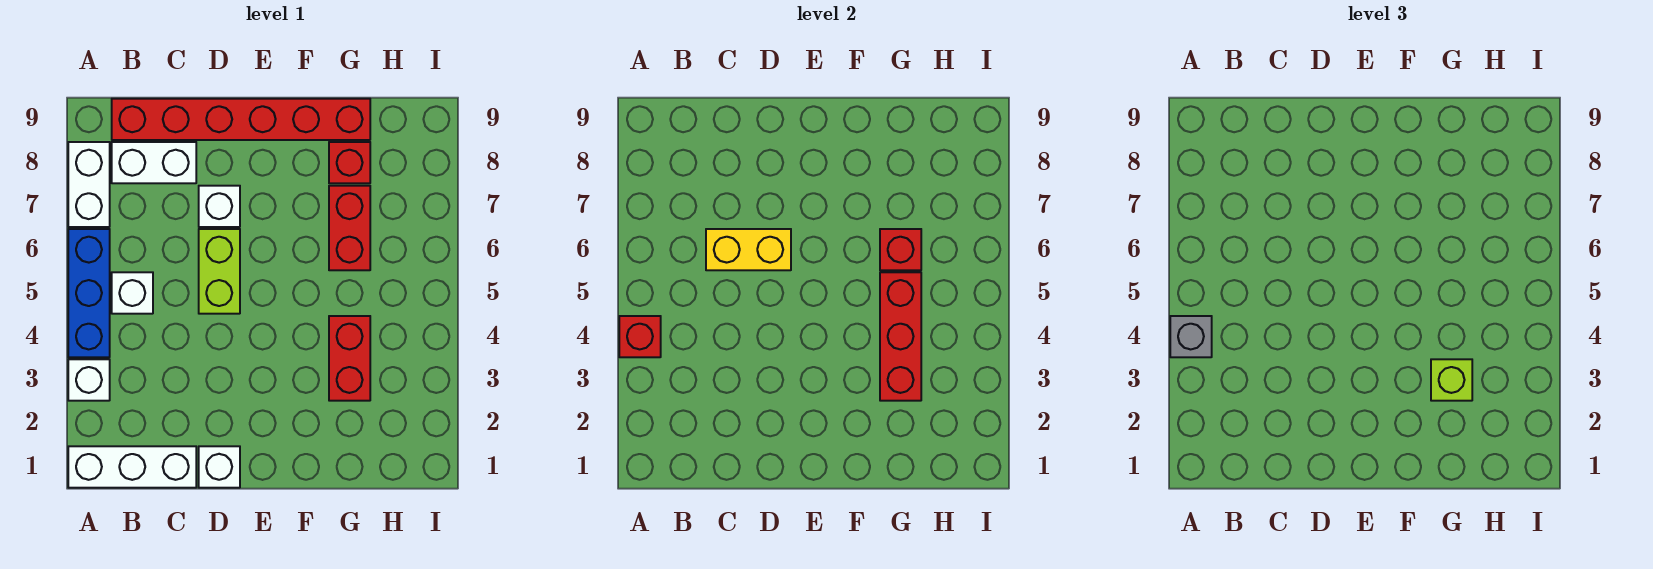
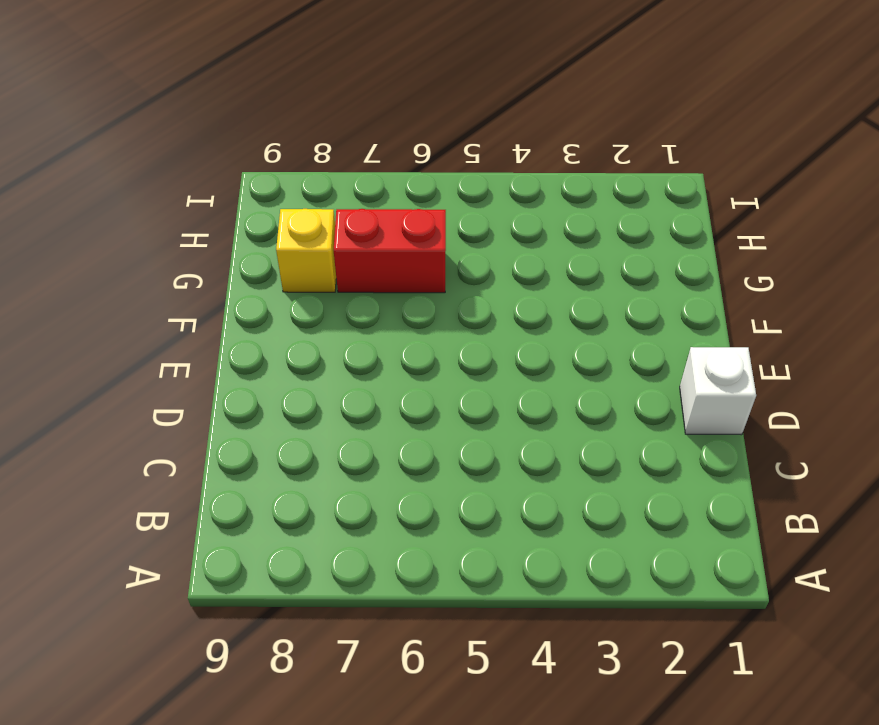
yellow brick G8 level 1 -> red brick G8 level 1
none -> white brick A1:C1 level 1
none -> white brick A3 level 1
none -> blue brick A4:A6 level 1

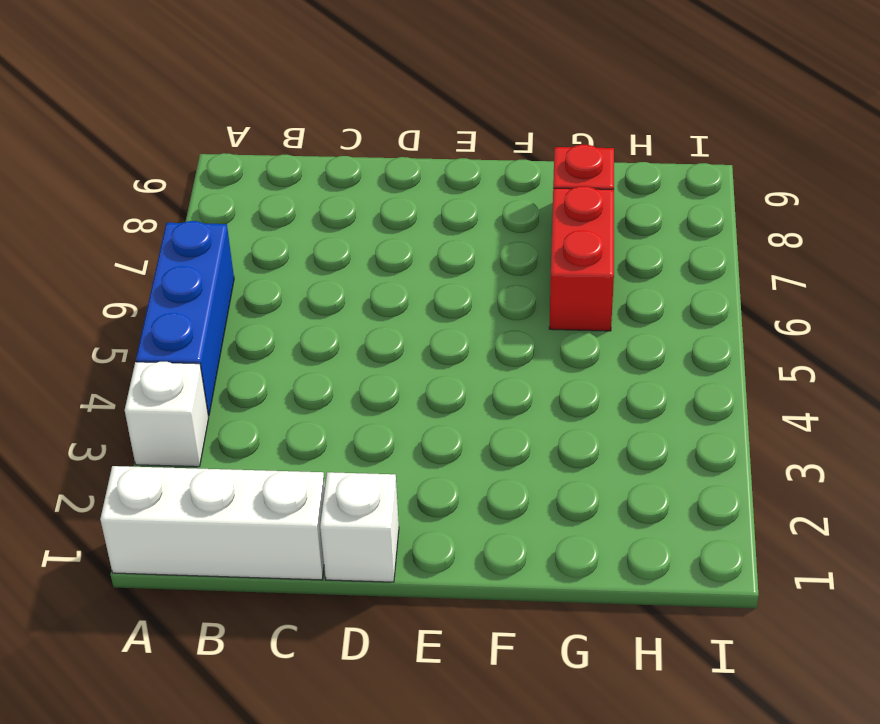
none -> white brick A7:A8 level 1
none -> white brick B5 level 1
none -> white brick B8:C8 level 1

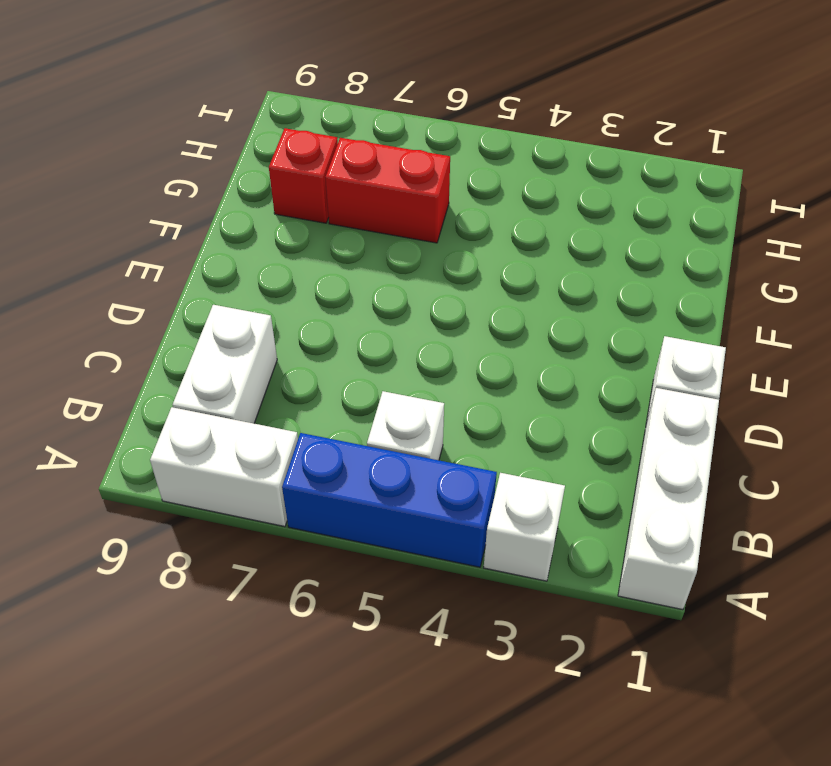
none -> red brick B9:G9 level 1
none -> lime brick D5:D6 level 1
none -> white brick D7 level 1

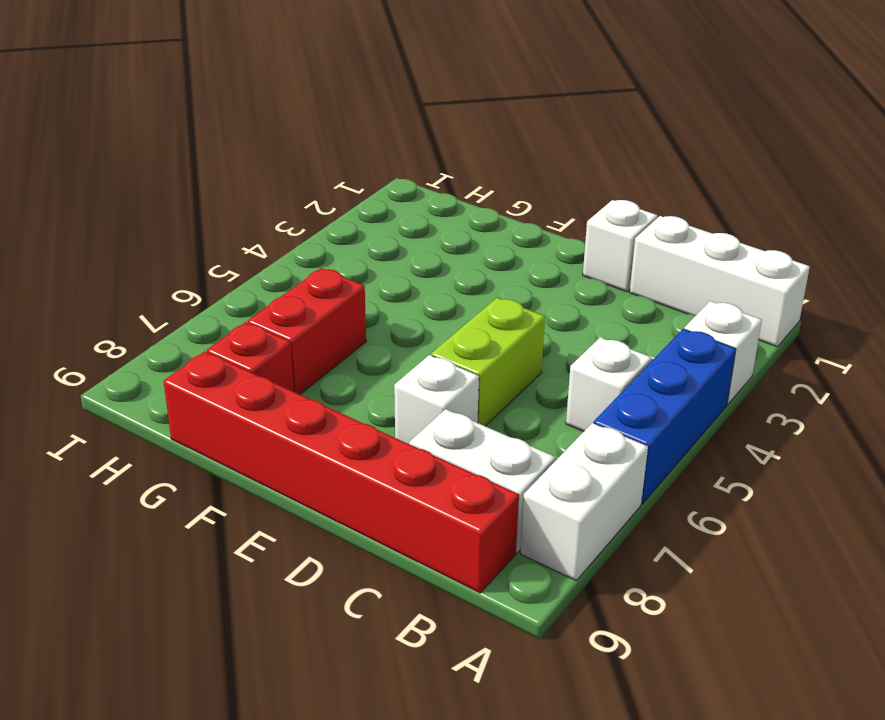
none -> red brick G3:G4 level 1
none -> red brick A4 level 2
none -> yellow brick C6:D6 level 2

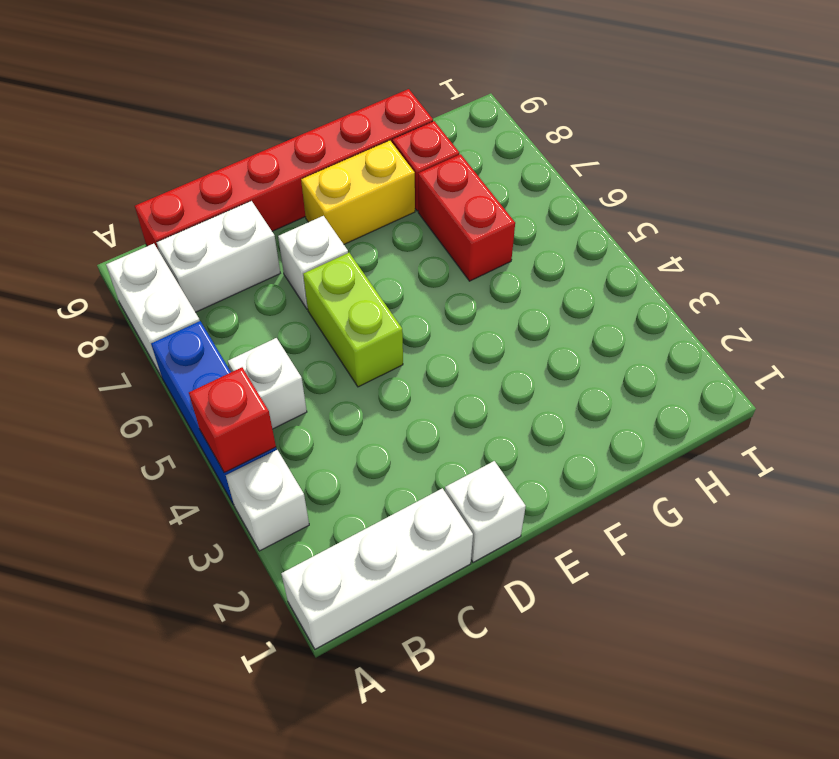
yellow brick E8:F8 level 1 -> yellow brick C6:D6 level 2
none -> red brick G3:G4 level 1
none -> red brick G3:G5 level 2
none -> red brick G6 level 2

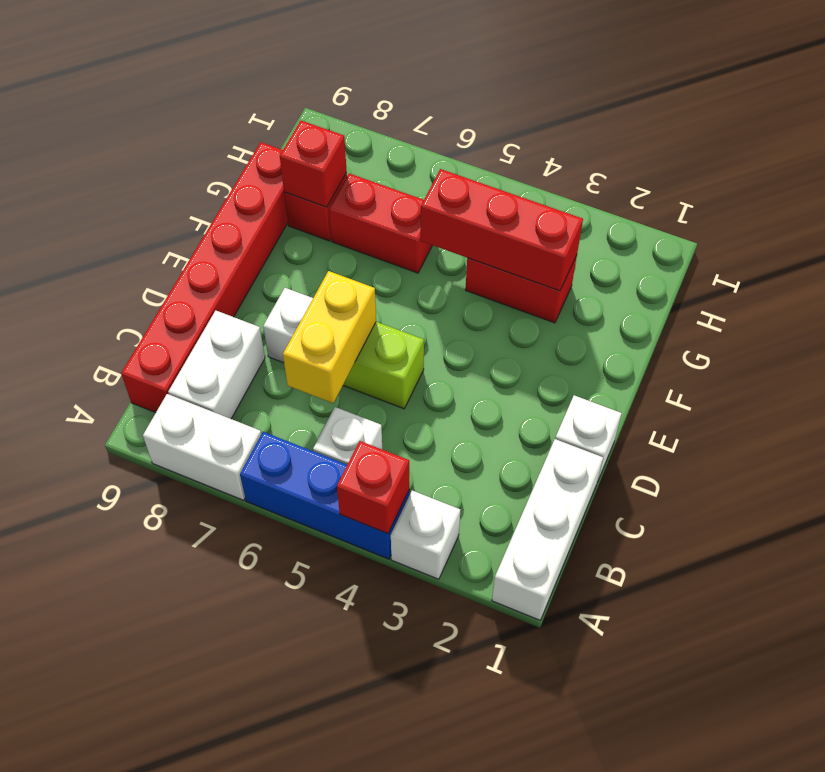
red brick G8 level 2 -> red brick G6 level 2
none -> grey brick A4 level 3
none -> lime brick G3 level 3

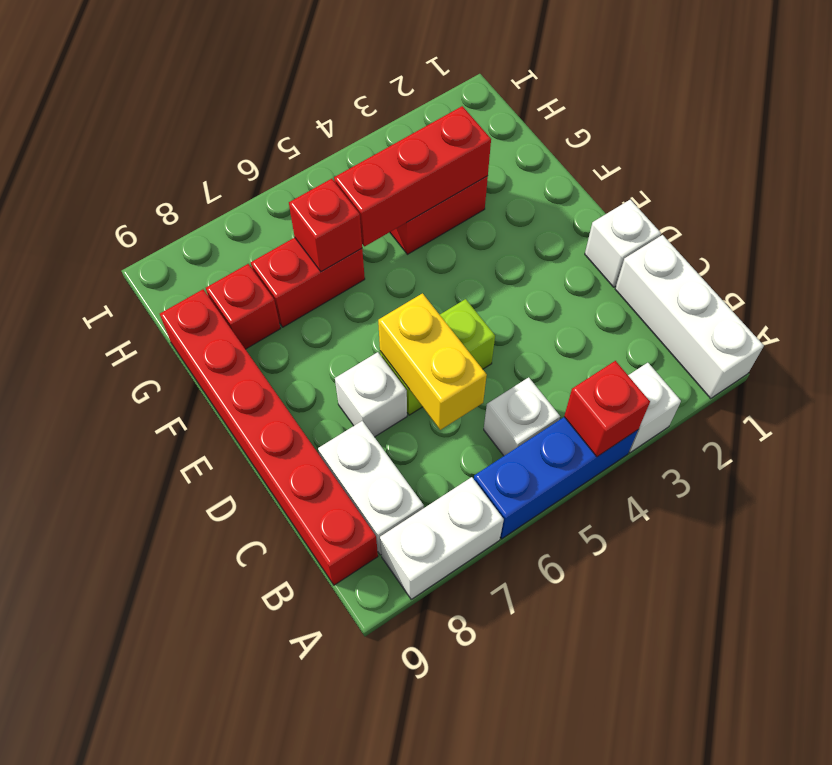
none -> grey brick A4 level 3
none -> lime brick G3 level 3

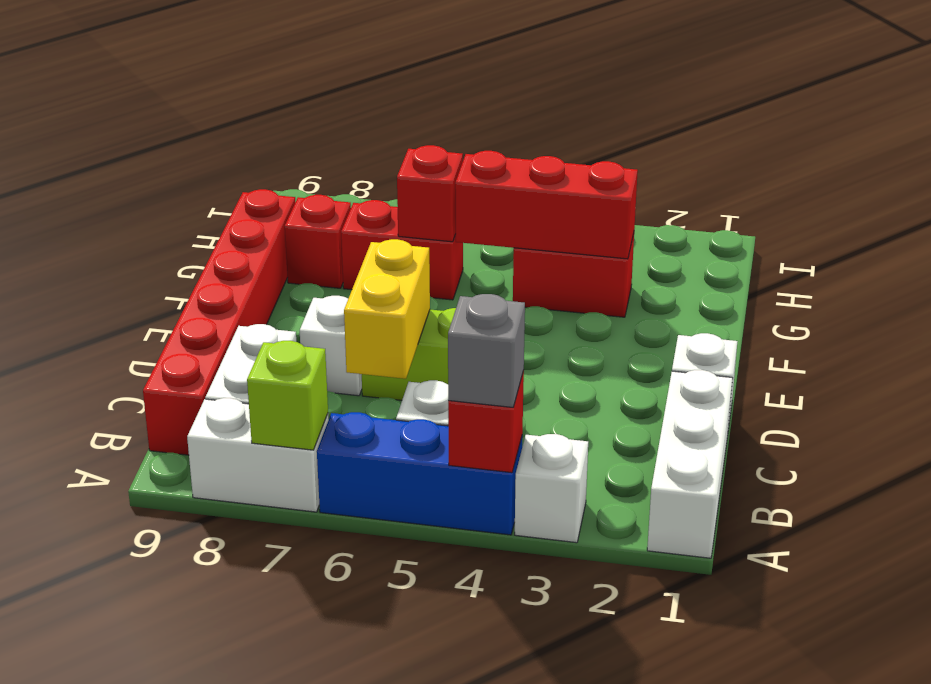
lime brick A7 level 2 -> lime brick G3 level 3

